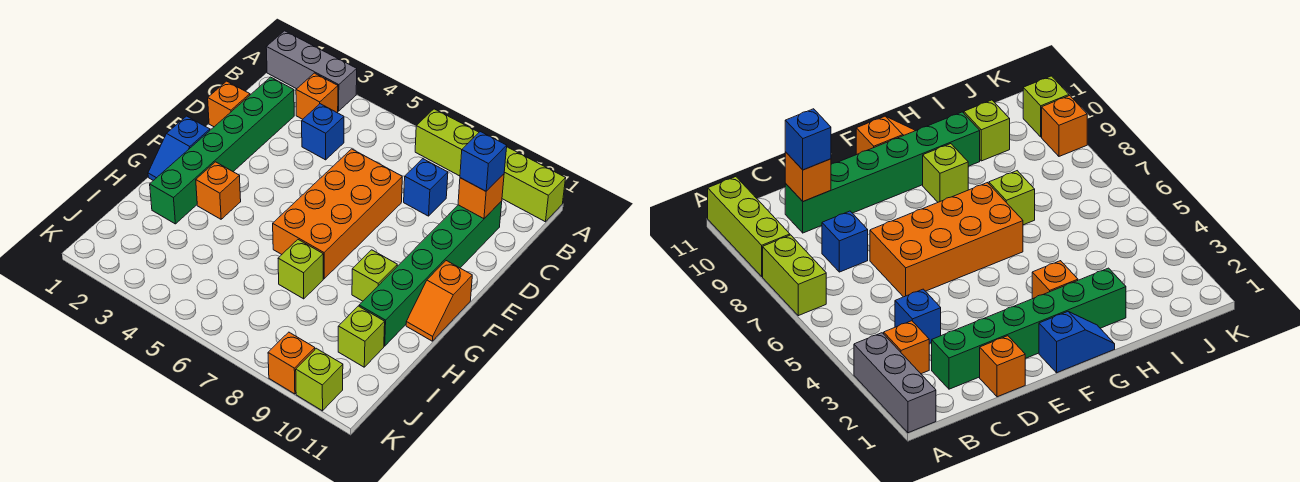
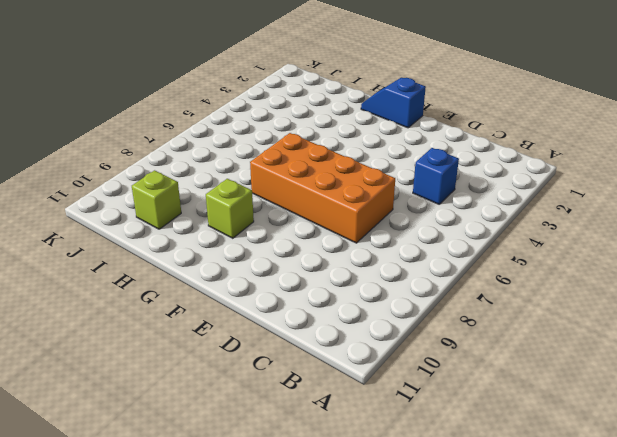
none -> grey brick A1:A3 level 1
none -> lime brick A7:A8 level 1
none -> lime brick A9:A11 level 1

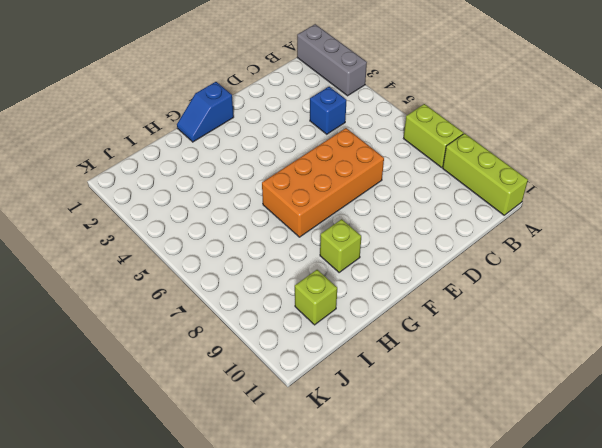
none -> orange brick B3 level 1
none -> green brick C2:H2 level 1
none -> blue brick C8 level 1

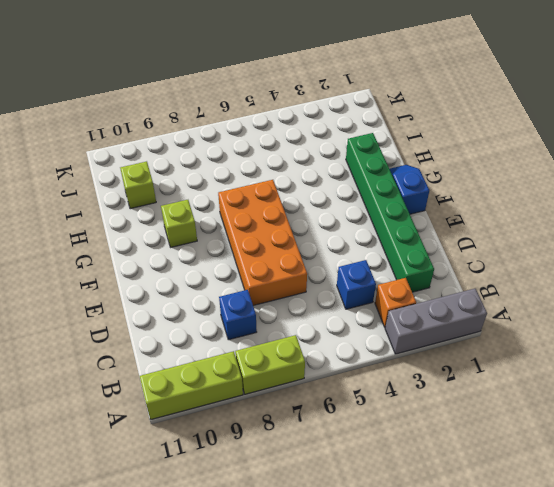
none -> green brick C10:H10 level 1
none -> orange brick D1 level 1
none -> orange slope F11:G11 level 1 top F

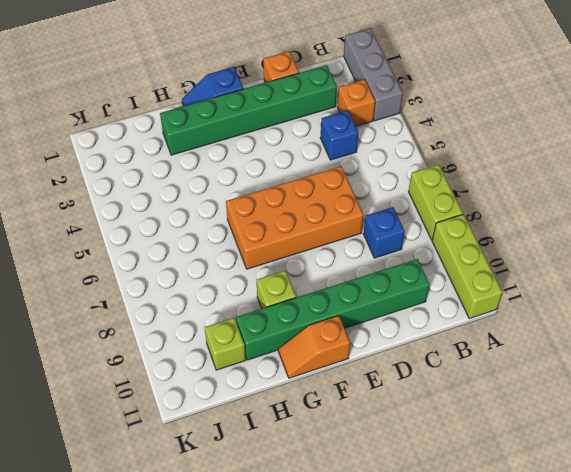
none -> orange brick G3 level 1
none -> lime brick H7 level 1
none -> orange brick K9 level 1

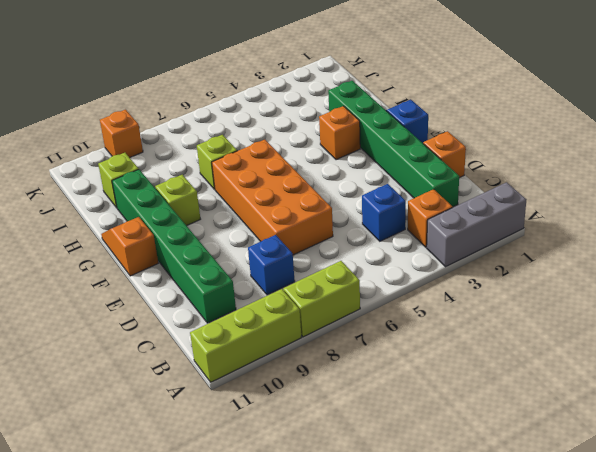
none -> lime brick K10 level 1
none -> orange brick C10 level 2
none -> blue brick C10 level 3

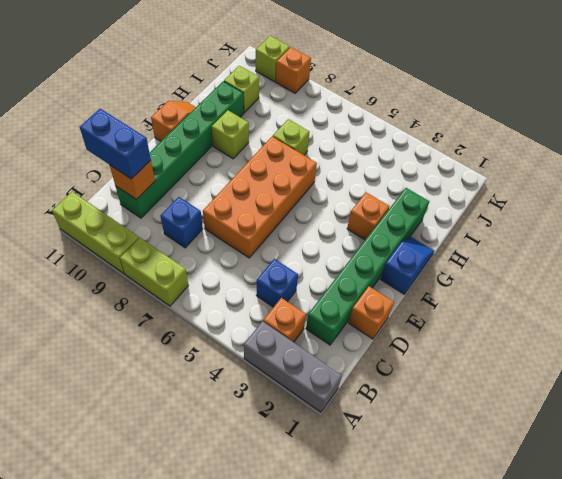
blue brick C10:C11 level 3 -> blue brick C10 level 3

